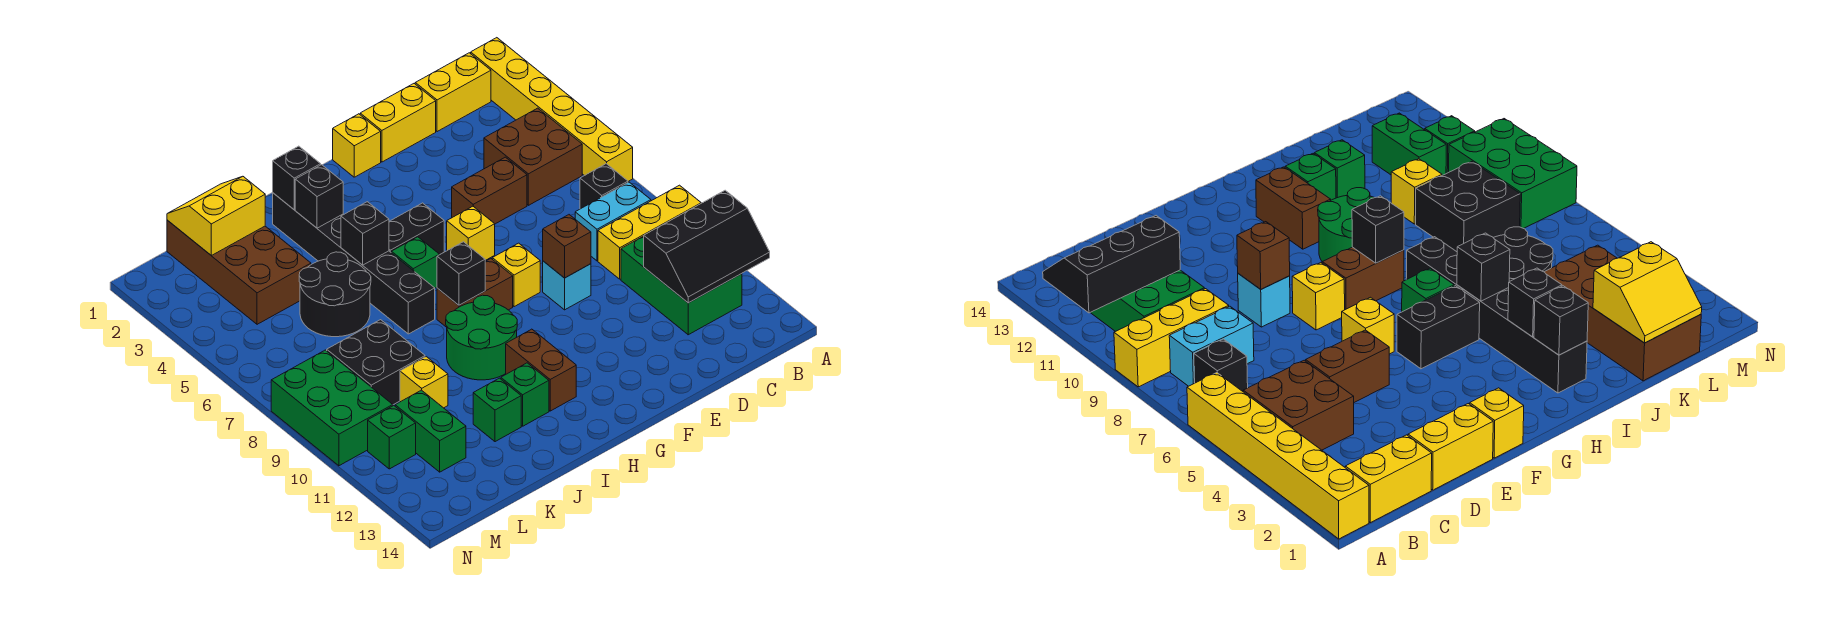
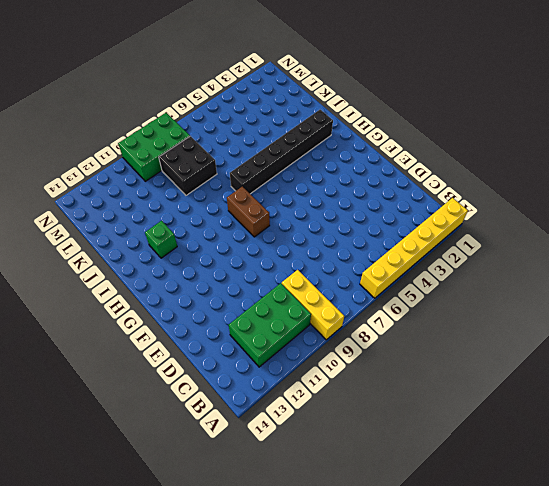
none -> yellow brick B1:C1 level 1
none -> brown brick B4:C5 level 1
none -> black brick B7 level 1
none -> cyan brick B8:C8 level 1

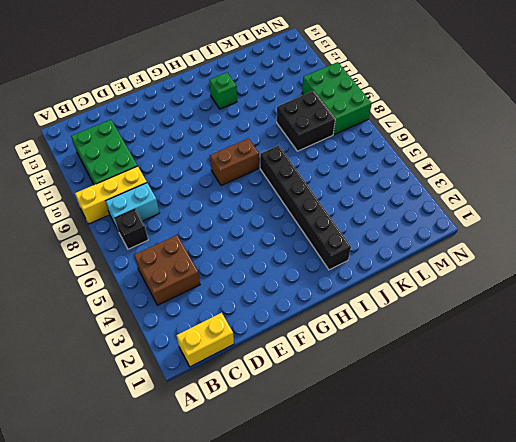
none -> yellow brick A1:A6 level 1
none -> yellow brick D1:E1 level 1
none -> brown brick D5:E5 level 1
none -> cyan brick E9 level 1

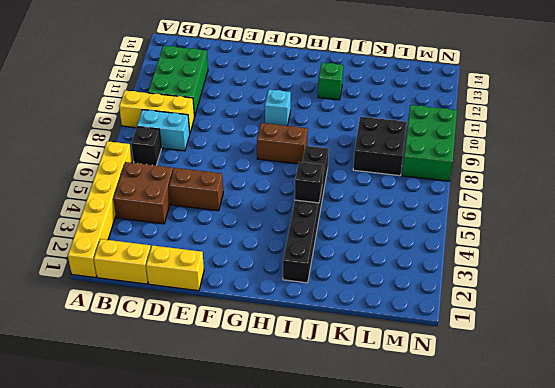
cyan brick G10 level 1 -> cyan brick E9 level 1
none -> yellow brick F1 level 1
none -> yellow brick F6 level 1
none -> yellow brick F8 level 1
none -> black brick G5:H5 level 1

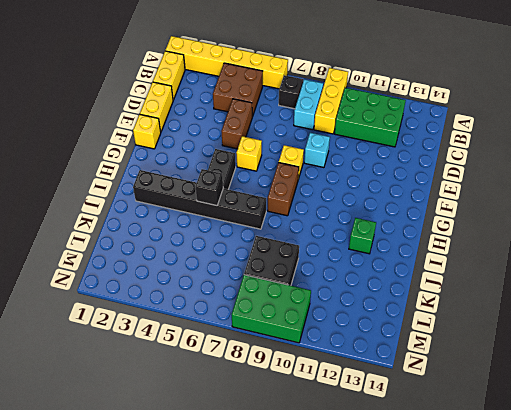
none -> green brick H6 level 1
none -> green round brick H9:I10 level 1
none -> brown brick H11:H12 level 1
none -> black round brick J5:K6 level 1

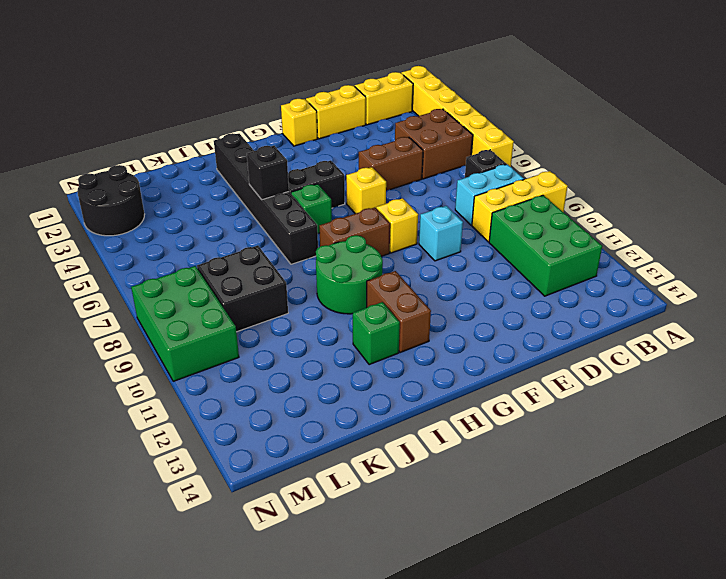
black round brick M2:N3 level 1 -> black round brick J5:K6 level 1
none -> green brick J12 level 1
none -> brown brick K1:L4 level 1
none -> yellow brick K10 level 1
none -> green brick L11:L12 level 1

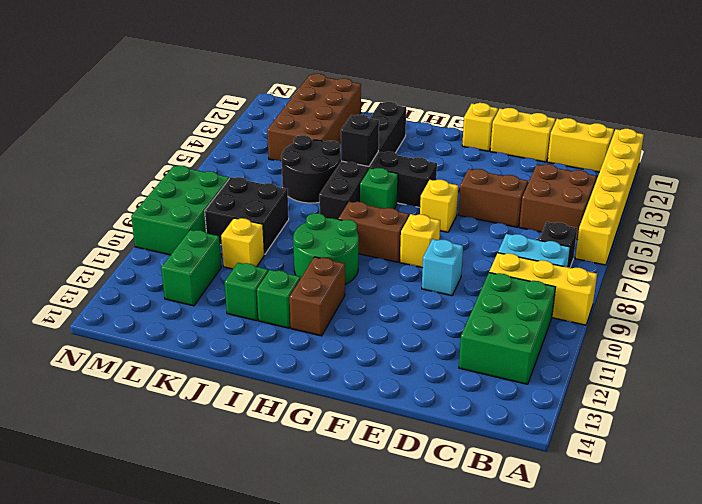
none -> green brick M11 level 1
none -> black slope A11:C12 level 2 top 11
none -> brown brick E9 level 2
none -> black brick H8 level 2

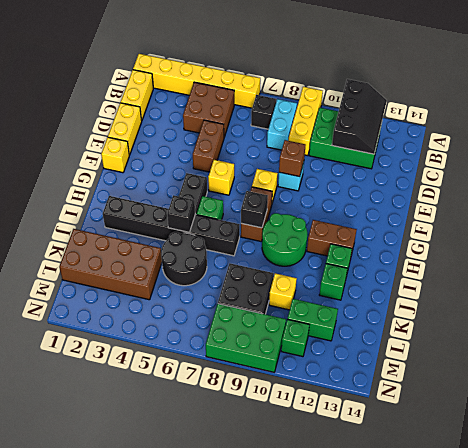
none -> black brick I2 level 2
none -> black brick I3 level 2
none -> yellow slope K1:L2 level 2 top 2

